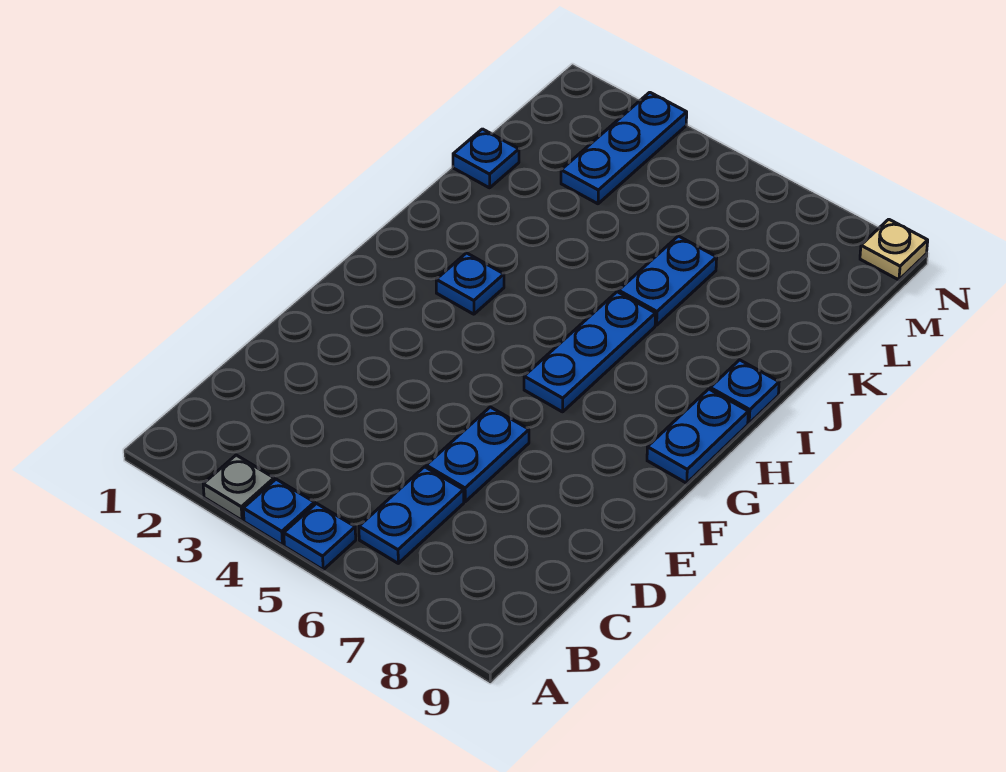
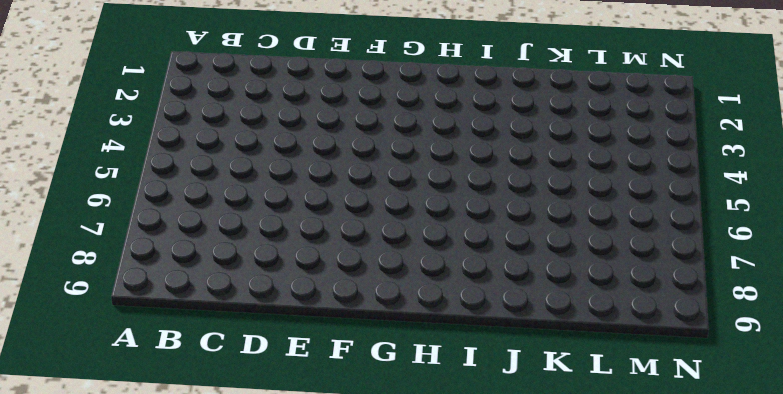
none -> grey plate A3 level 1
none -> blue plate A4 level 1
none -> blue plate A5 level 1

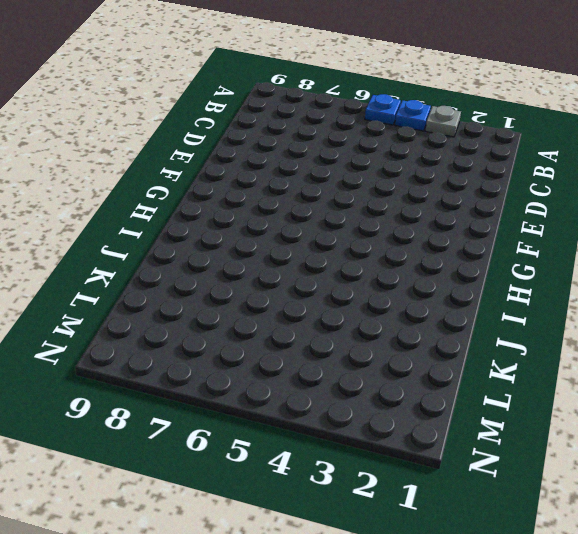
none -> blue plate B6:C6 level 1
none -> blue plate D6:E6 level 1
none -> blue plate G6:I6 level 1

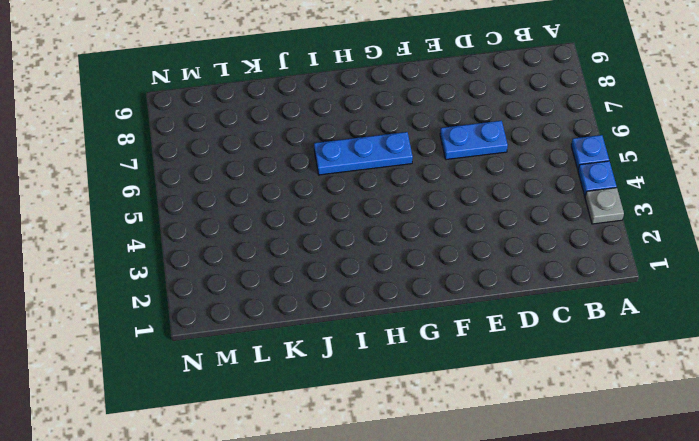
none -> blue plate B6:C6 level 1
none -> blue plate G9:H9 level 1
none -> blue plate H3 level 1

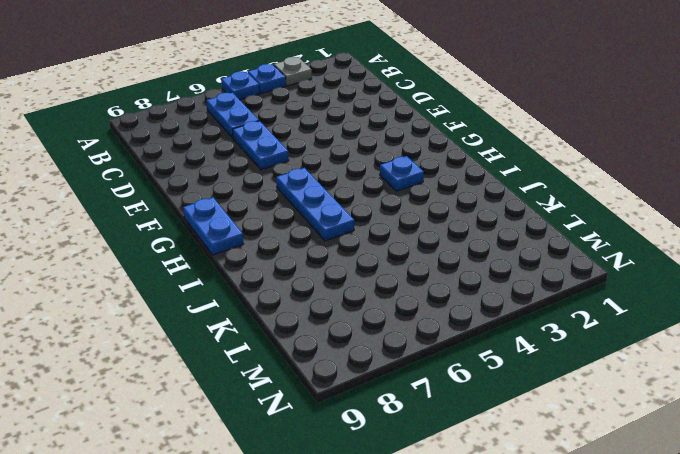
none -> blue plate I9 level 1
none -> blue plate J6:K6 level 1
none -> blue plate K1 level 1

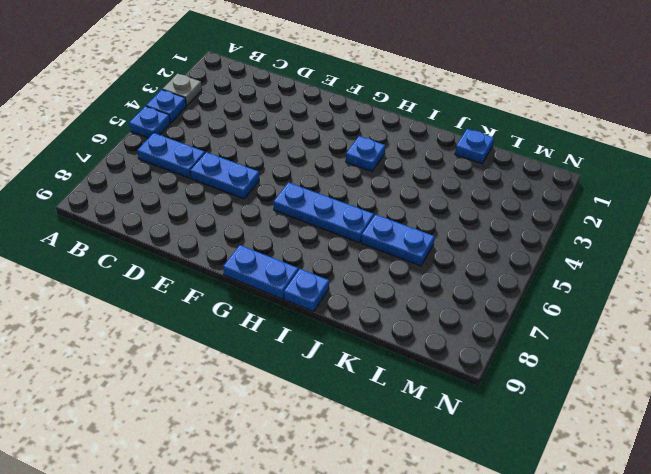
none -> blue plate L3:N3 level 1
none -> tan plate N9 level 1

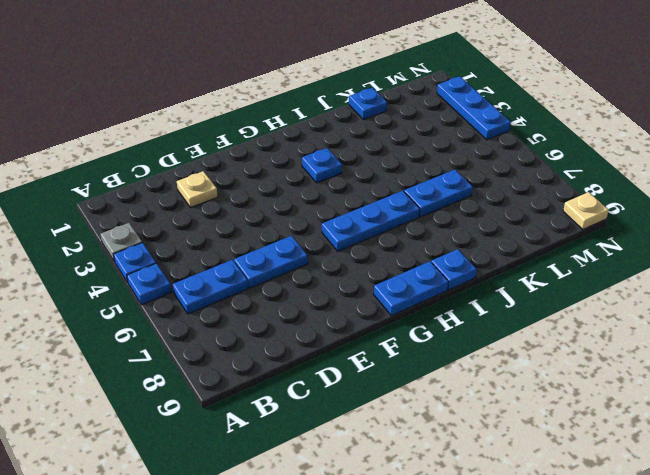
tan plate D2 level 1 -> none
blue plate N2:N4 level 1 -> blue plate L3:N3 level 1

